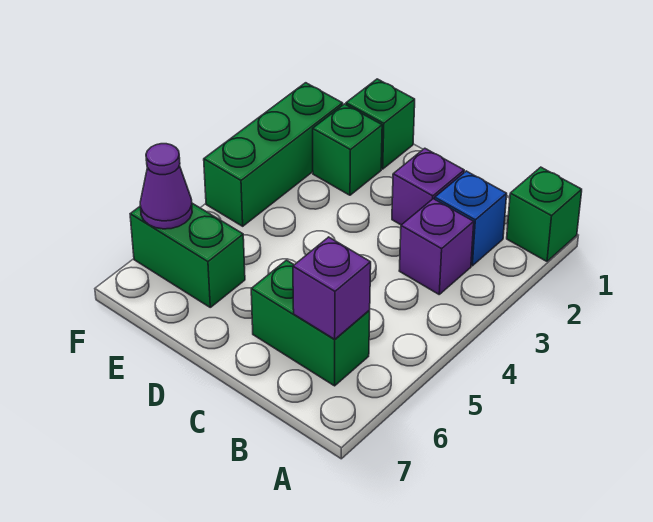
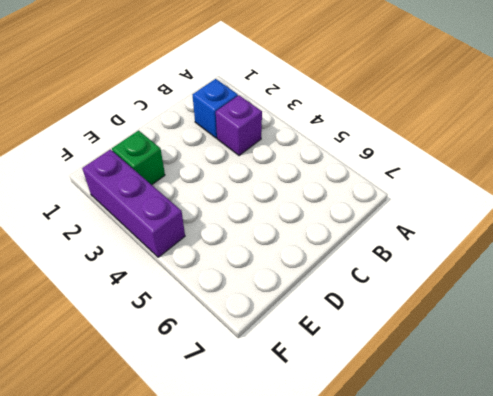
purple brick F2:F4 level 1 -> green brick F2:F4 level 1
none -> green brick A1 level 1
none -> green brick B6:C6 level 1

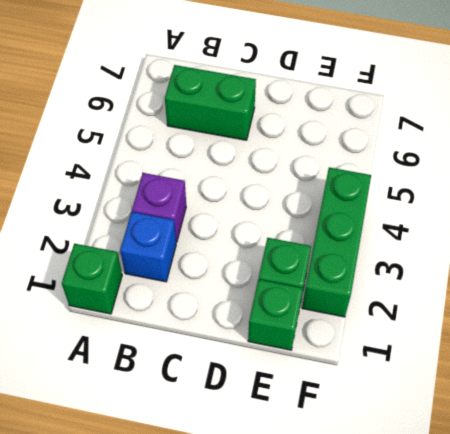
none -> purple brick C2 level 1
none -> green brick E6:F6 level 1

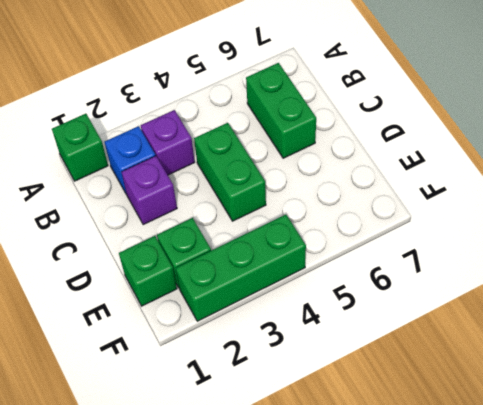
green brick C4:D4 level 1 -> green brick E6:F6 level 1
none -> purple brick B6 level 2
none -> purple cone F6 level 2

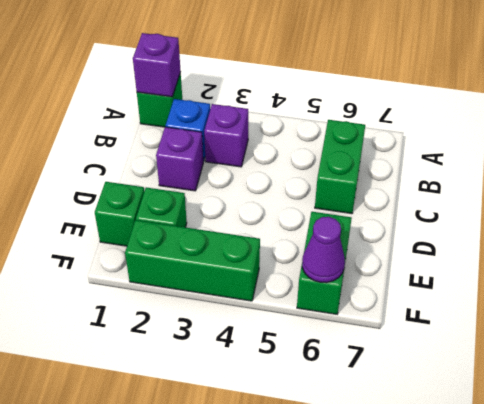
purple brick A1 level 2 -> purple brick B6 level 2

